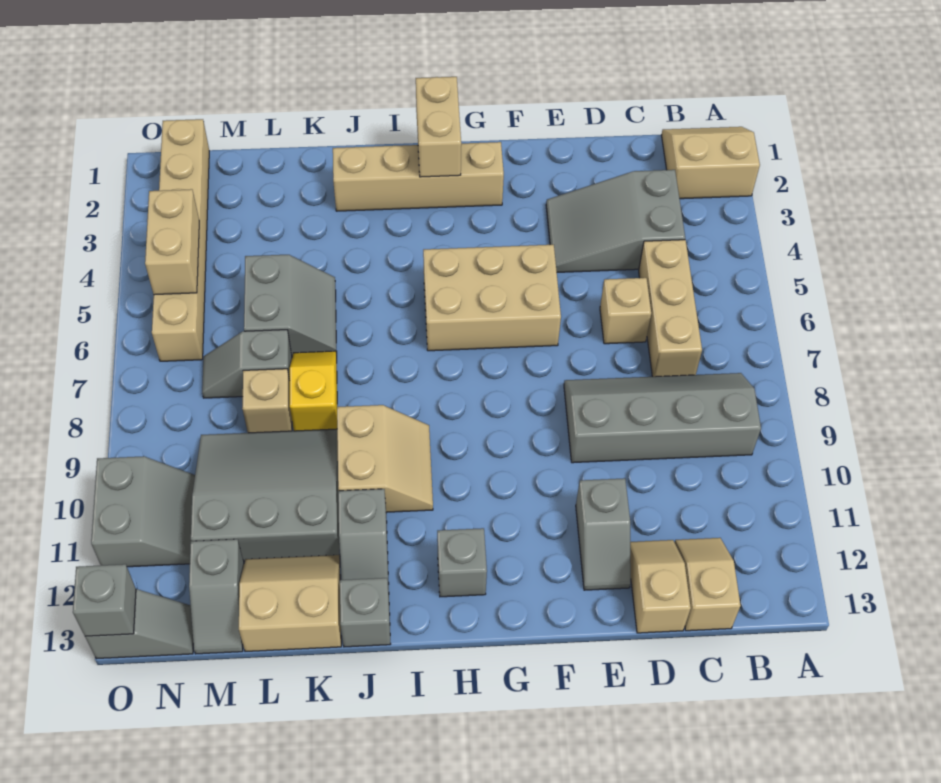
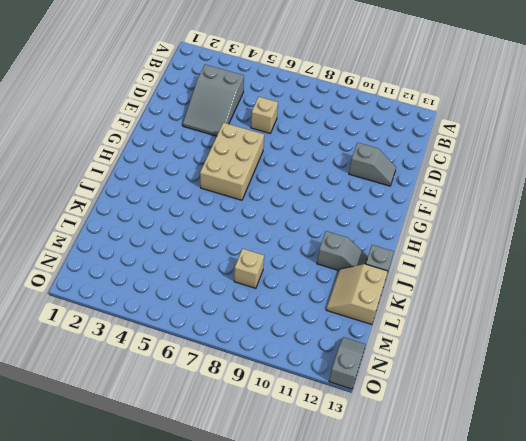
none -> tan slope A1:B2 level 1 top 2
none -> grey slope B8:E9 level 1 top 9
none -> tan brick C5:C7 level 1

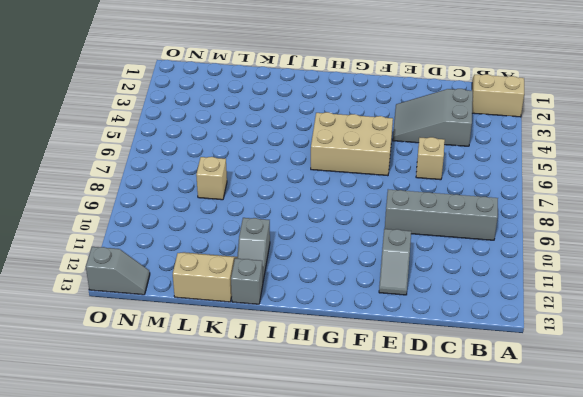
none -> tan brick C5:C7 level 1
none -> tan slope C12:C13 level 1 top 13
none -> tan slope D12:D13 level 1 top 13

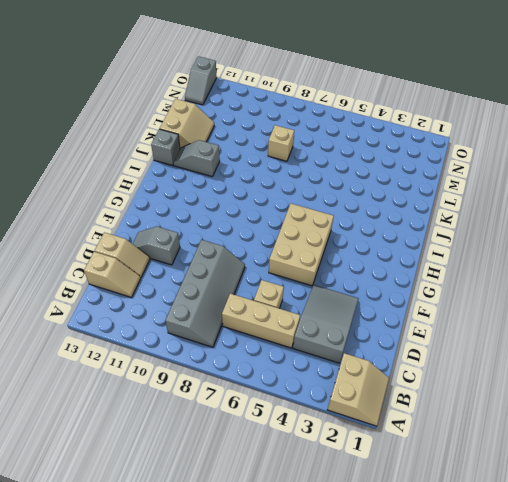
none -> tan brick G2:J2 level 1
none -> grey brick H12 level 1
none -> tan slope I9:J10 level 1 top J

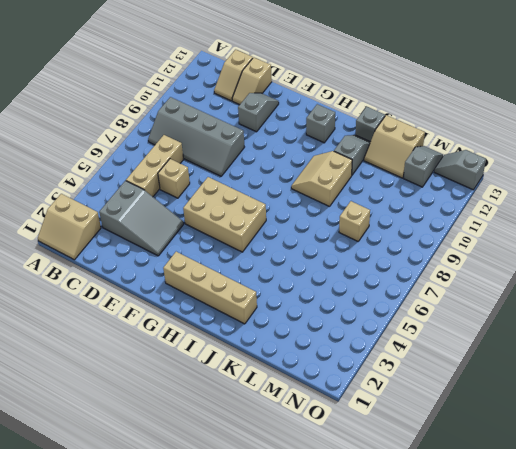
none -> grey slope K5:L6 level 1 top L
none -> yellow slope K7:K8 level 1 top 8
none -> grey slope K9:M11 level 1 top 11

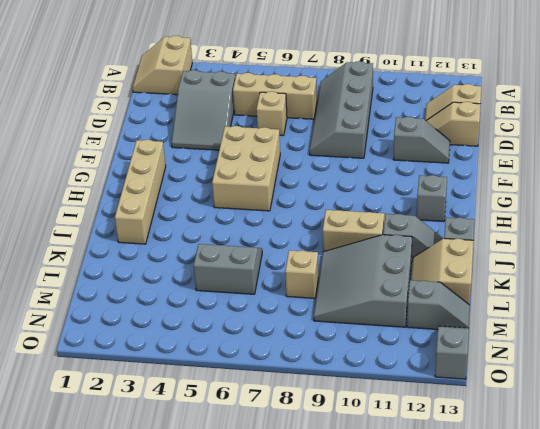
none -> yellow slope K7:K8 level 1 top 8
none -> grey slope L7:M7 level 1 top L
none -> tan brick N1:N6 level 1

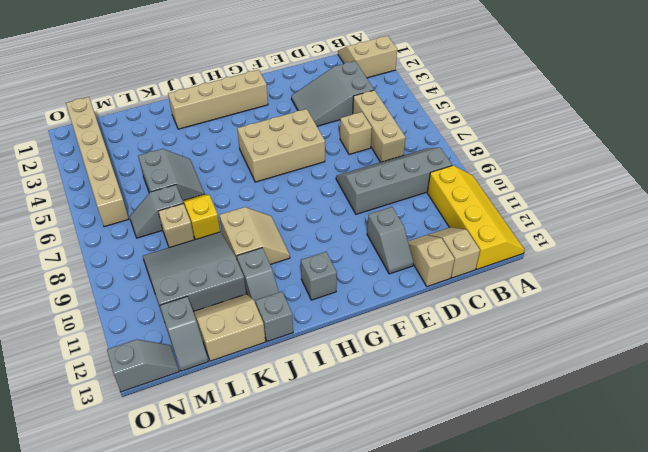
yellow slope A10:B13 level 1 top B -> none
none -> grey slope N10:O11 level 1 top O
none -> tan brick H1:H2 level 2
none -> tan brick N4:N5 level 2

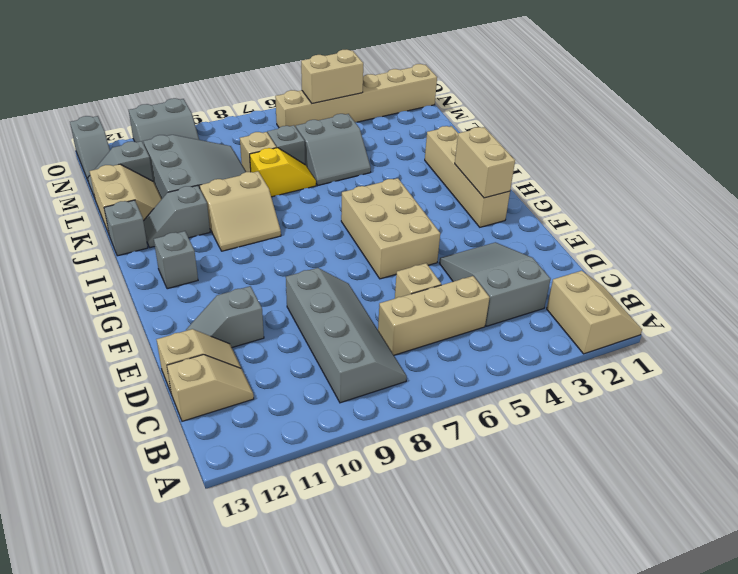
tan brick G2:H2 level 2 -> tan brick H1:H2 level 2
none -> grey brick O13 level 2

